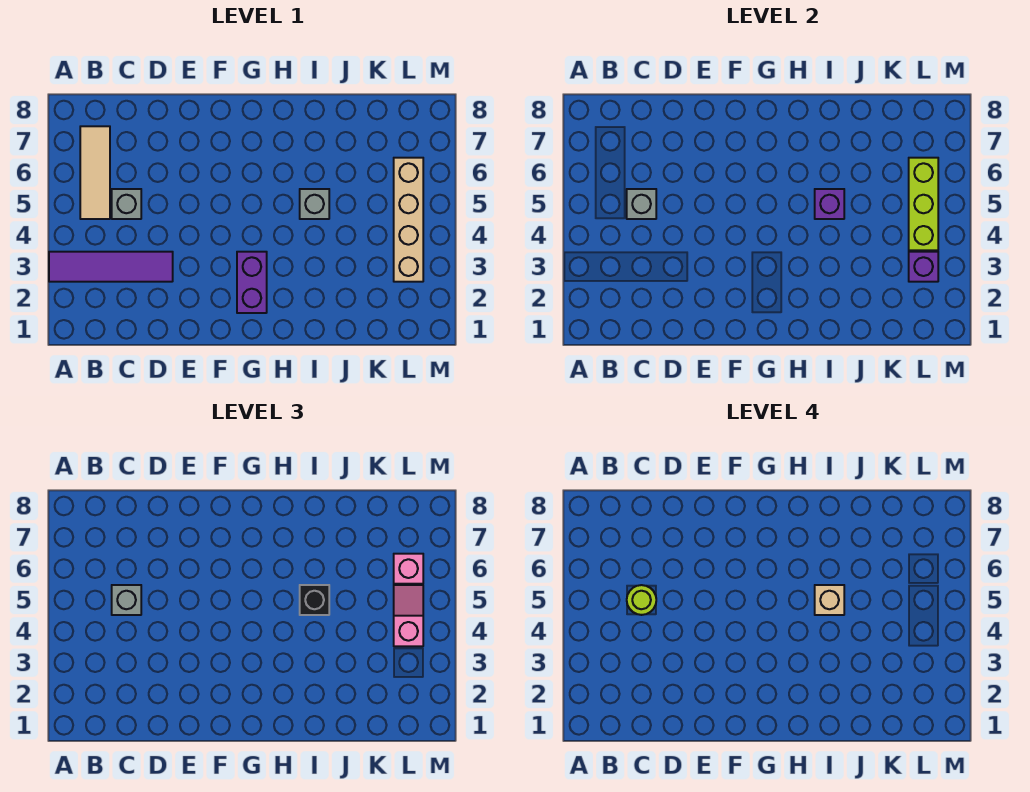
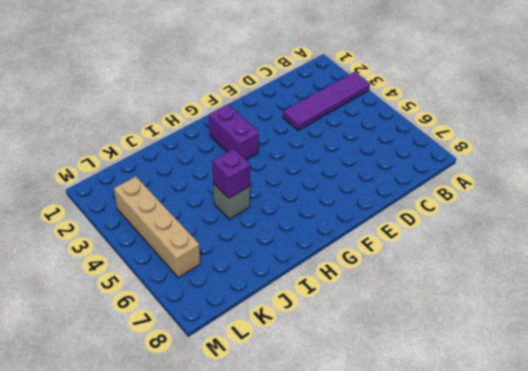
none -> tan tile B5:B7 level 1
none -> grey brick C5 level 1
none -> grey brick C5 level 2

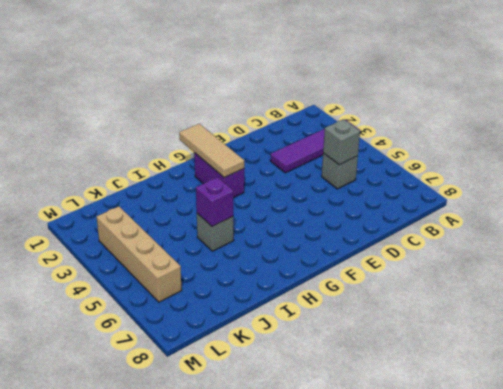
tan tile G1:G3 level 2 -> tan tile B5:B7 level 1
none -> purple brick L3 level 2
none -> lime brick L4:L6 level 2
none -> grey brick C5 level 3

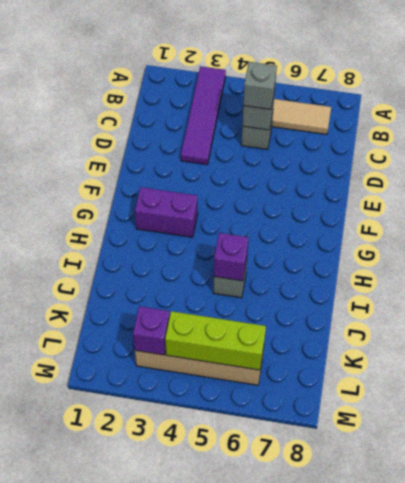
none -> black brick I5 level 3
none -> pink slope L4:L5 level 3 top 4
none -> pink brick L6 level 3

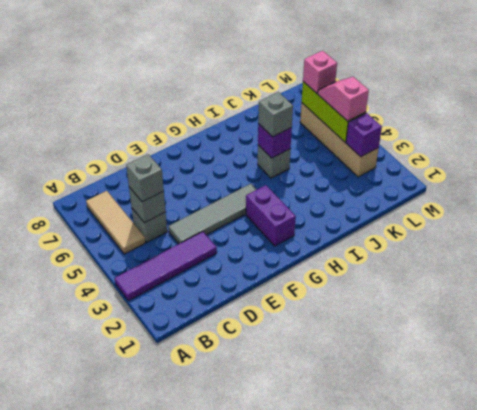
grey tile D4:G4 level 1 -> none
grey brick I5 level 3 -> black brick I5 level 3
none -> lime round brick C5 level 4
none -> tan brick I5 level 4

